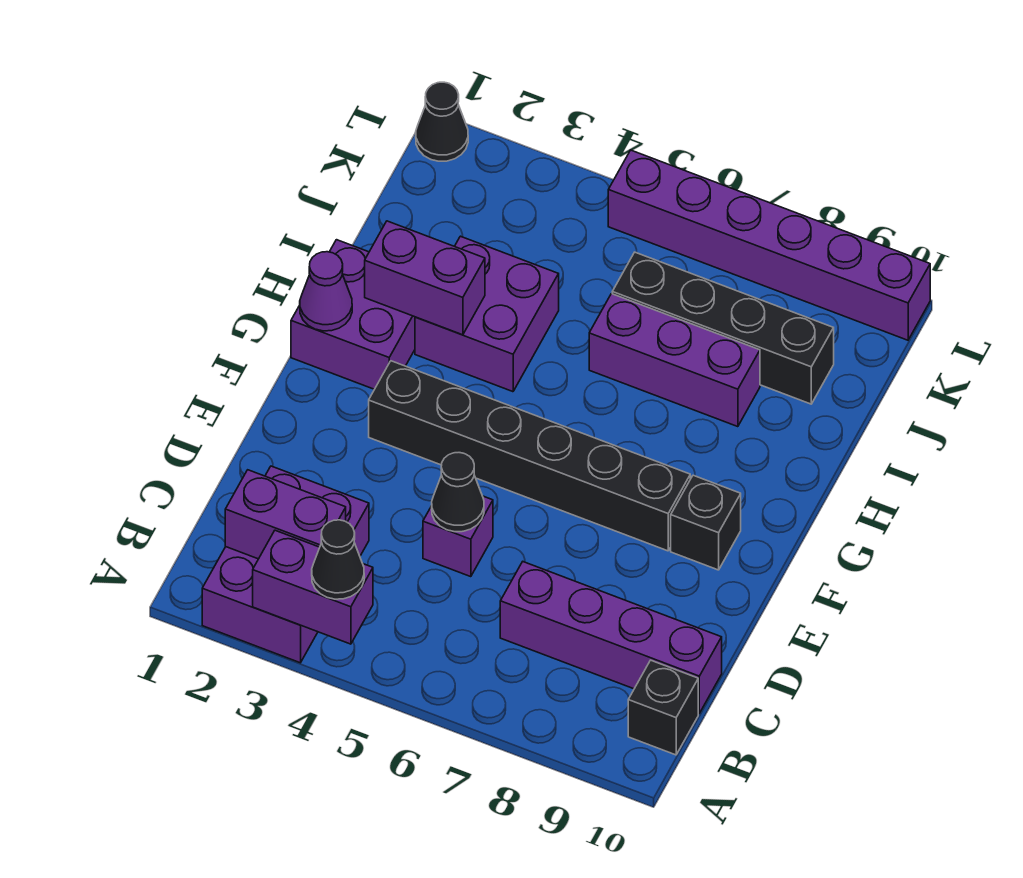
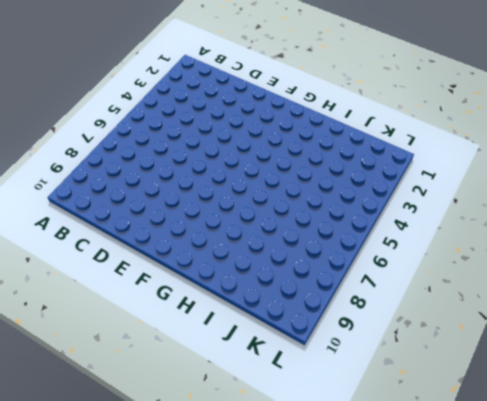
none -> purple brick A2:C3 level 1
none -> black brick B10 level 1
none -> purple brick C7:C10 level 1

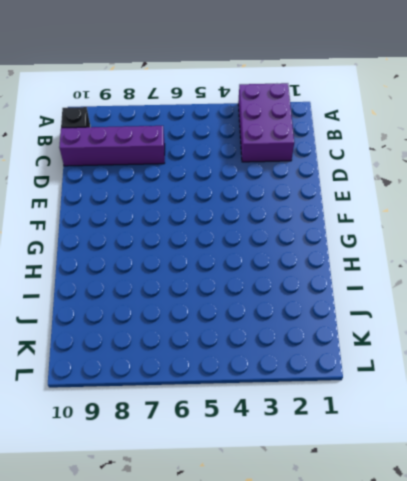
none -> purple brick D5 level 1
none -> black brick F3:F8 level 1
none -> black brick F9 level 1

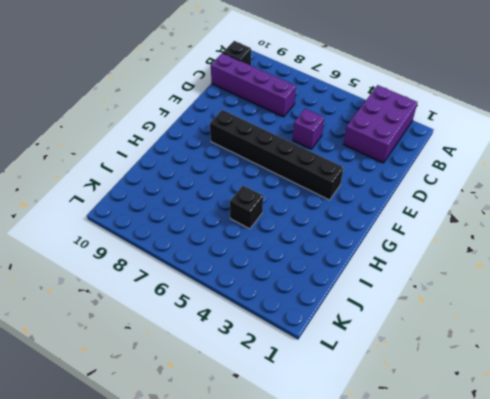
black brick I5 level 1 -> black brick F9 level 1
none -> purple brick G1:H2 level 1
none -> purple brick H3:I4 level 1
none -> purple brick I6:I8 level 1

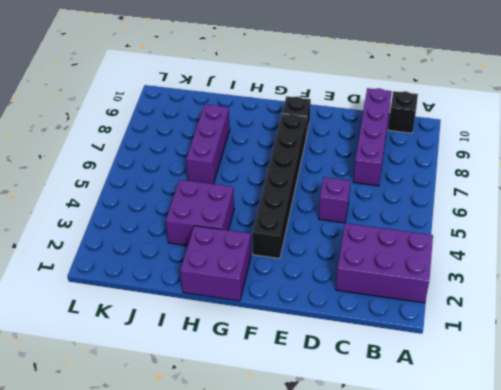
none -> black brick J6:J9 level 1
none -> black cone L1 level 1
none -> purple brick L5:L10 level 1

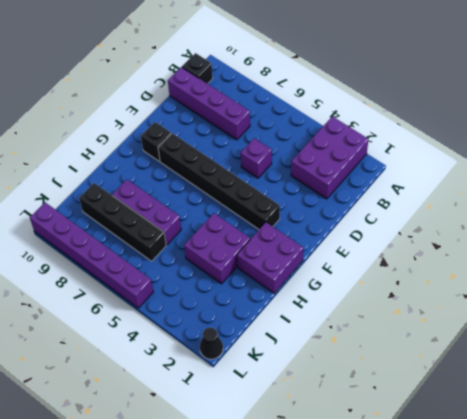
none -> purple brick A3:A4 level 2
none -> purple brick B2:B3 level 2
none -> black cone D5 level 2

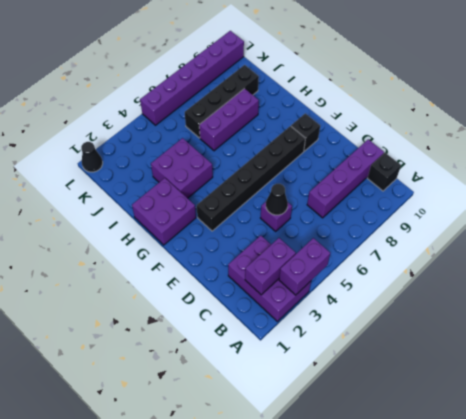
none -> purple cone G1 level 2
none -> purple brick H2:H3 level 2
none -> black cone A4 level 3

